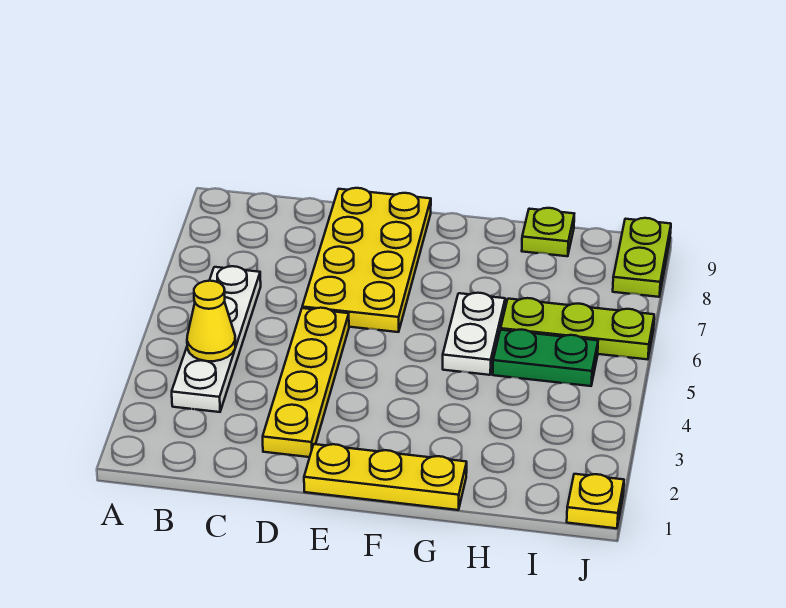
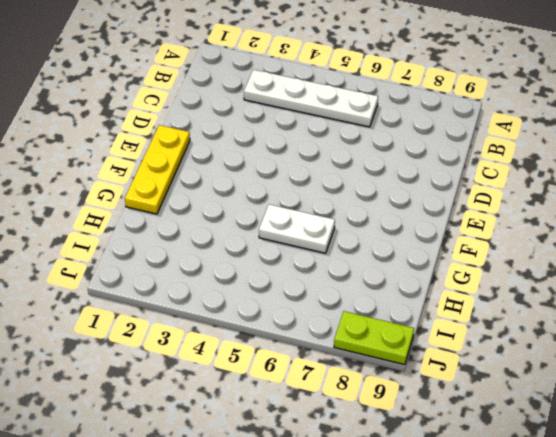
none -> yellow plate D2:D5 level 1
none -> yellow plate D6:E9 level 1

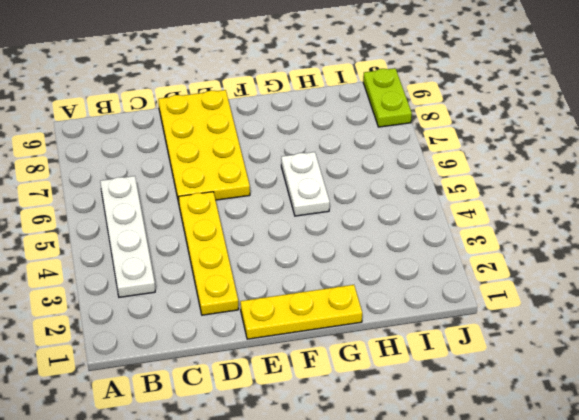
none -> green plate H5:I5 level 1
none -> lime plate H6:J6 level 1

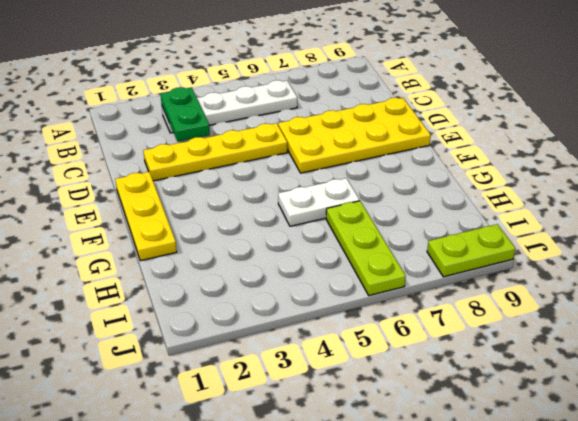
green plate B3:C3 level 2 -> green plate H5:I5 level 1
none -> lime plate H9 level 1
none -> yellow plate J1 level 1

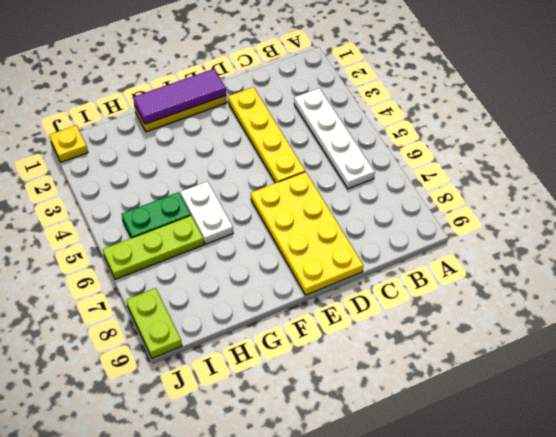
purple tile E1:G1 level 2 -> none
none -> lime plate H9 level 1
none -> yellow cone B4 level 2

